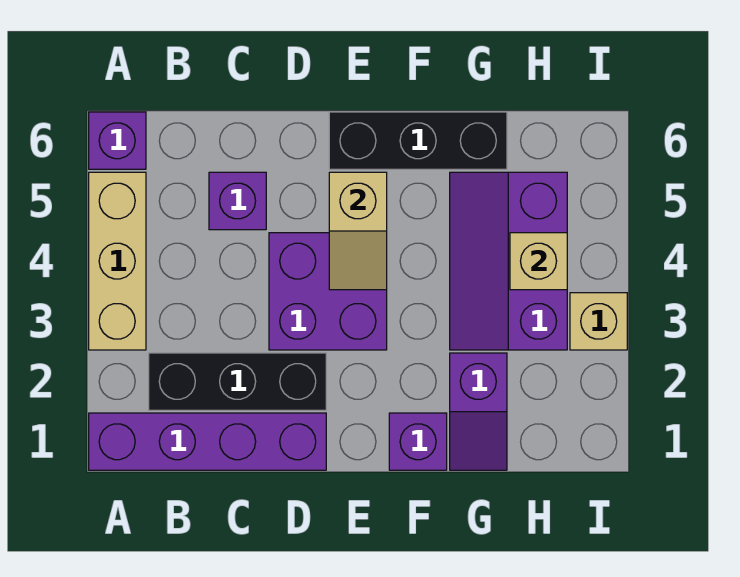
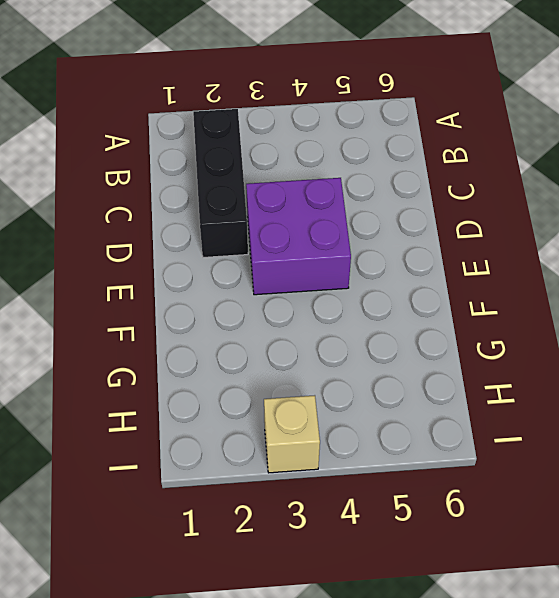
none -> purple brick A1:D1 level 1
none -> tan brick A3:A5 level 1
none -> purple brick A6 level 1

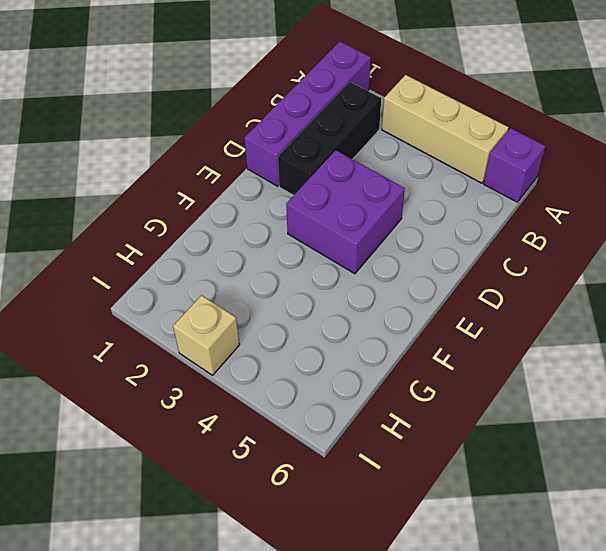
none -> purple brick C5 level 1
none -> black brick E6:G6 level 1
none -> purple brick F1 level 1

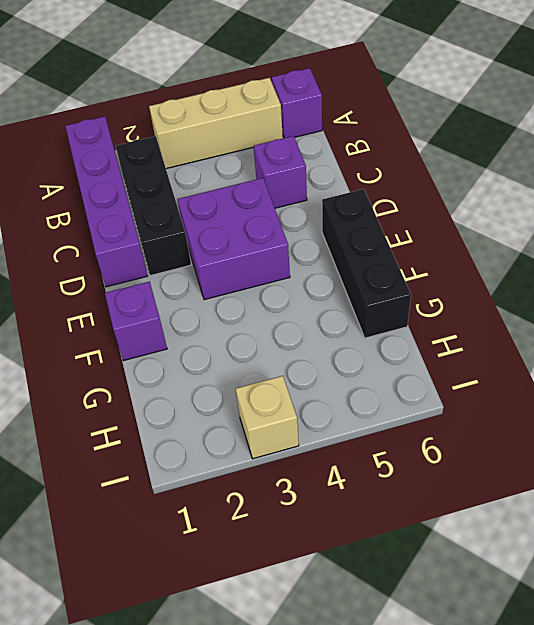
none -> purple slope G1:G2 level 1 top 2
none -> purple slope G3:H5 level 1 top H
none -> tan slope E4:E5 level 2 top 5

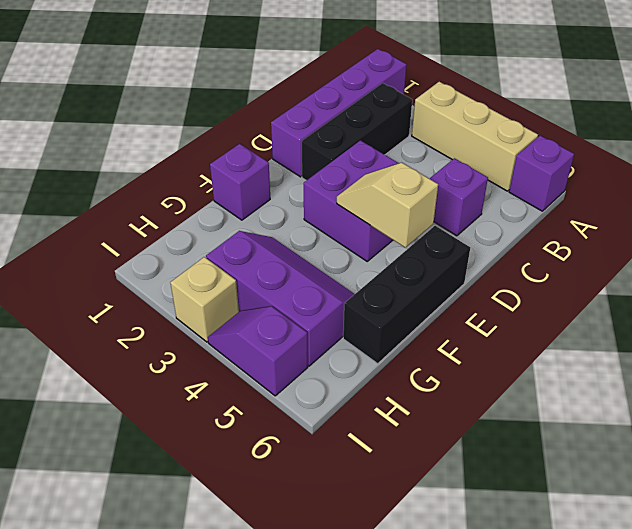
purple slope I4:I5 level 1 top 5 -> purple slope G1:G2 level 1 top 2
none -> tan brick H4 level 2

